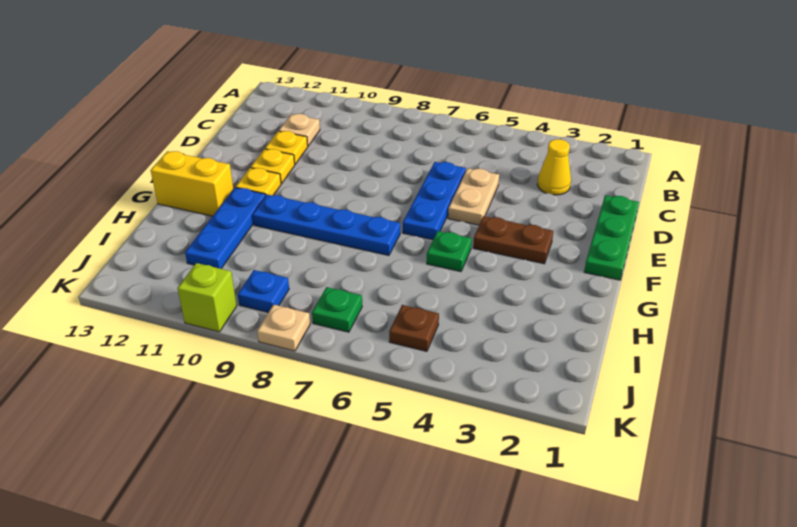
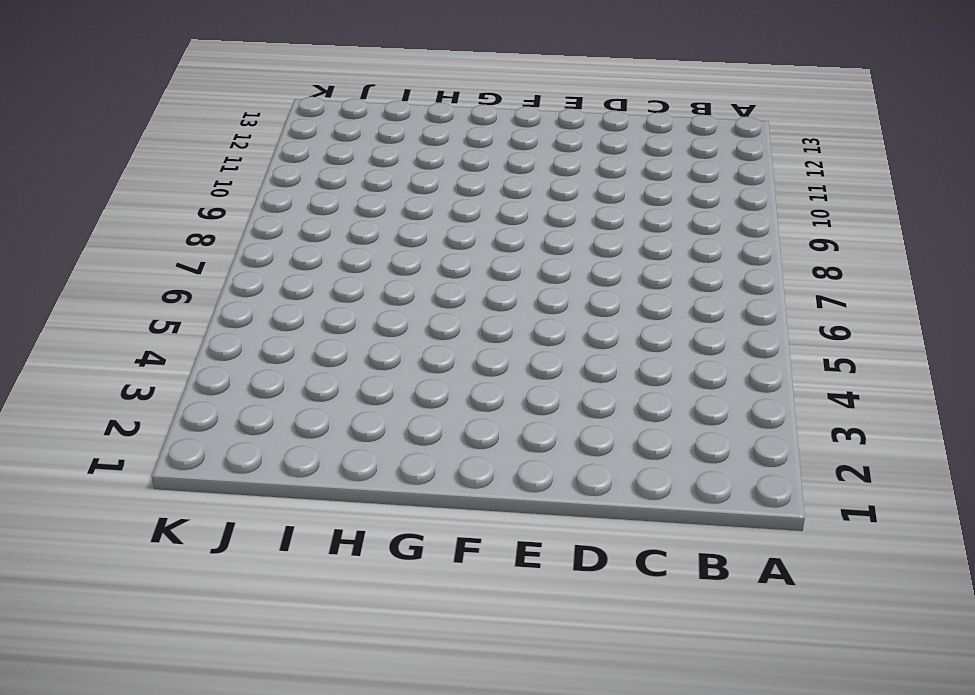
none -> yellow cone C3 level 1
none -> tan plate C11 level 1
none -> green plate D1:F1 level 1

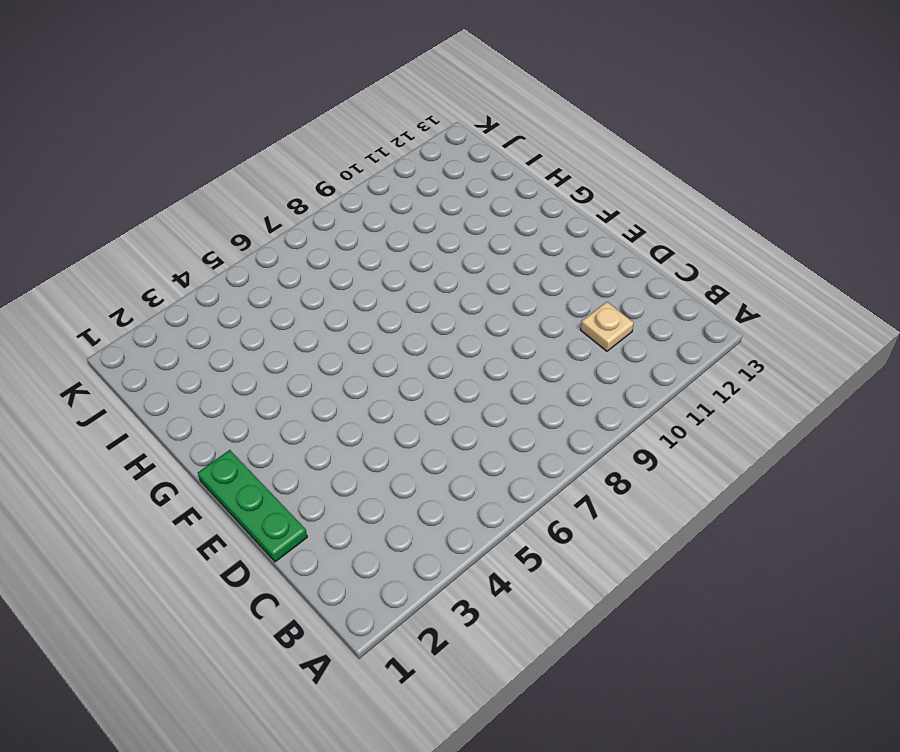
none -> yellow cone C3 level 1
none -> tan plate D5:E5 level 1
none -> blue plate D6:F6 level 1

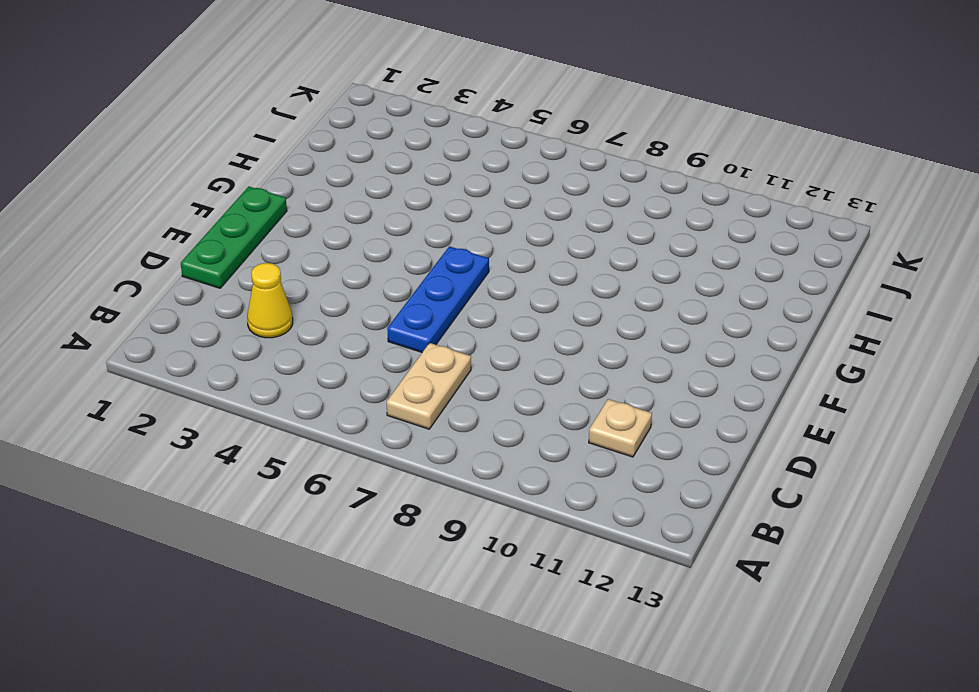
tan plate B7:C7 level 1 -> tan plate D5:E5 level 1
none -> yellow plate D11 level 1
none -> yellow plate E11 level 1
none -> brown plate F3:F4 level 1

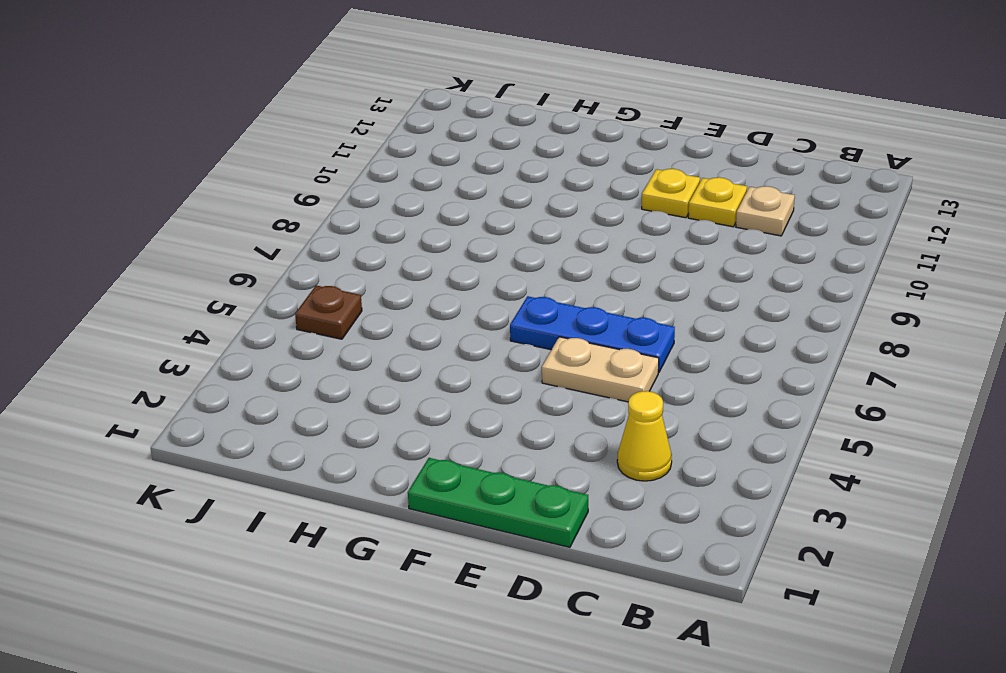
none -> brown plate F3:F4 level 1
none -> yellow plate F11 level 1
none -> green plate G5 level 1

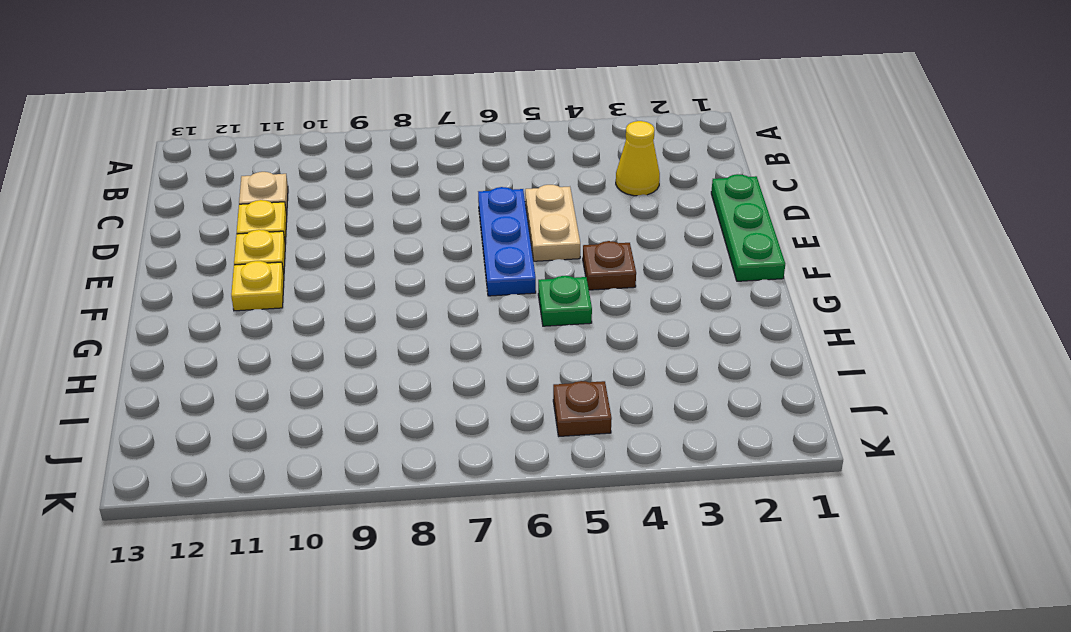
brown plate F4 level 1 -> brown plate F3:F4 level 1
none -> blue plate G7:G10 level 1
none -> blue plate G11:I11 level 1
none -> yellow brick G12:G13 level 1

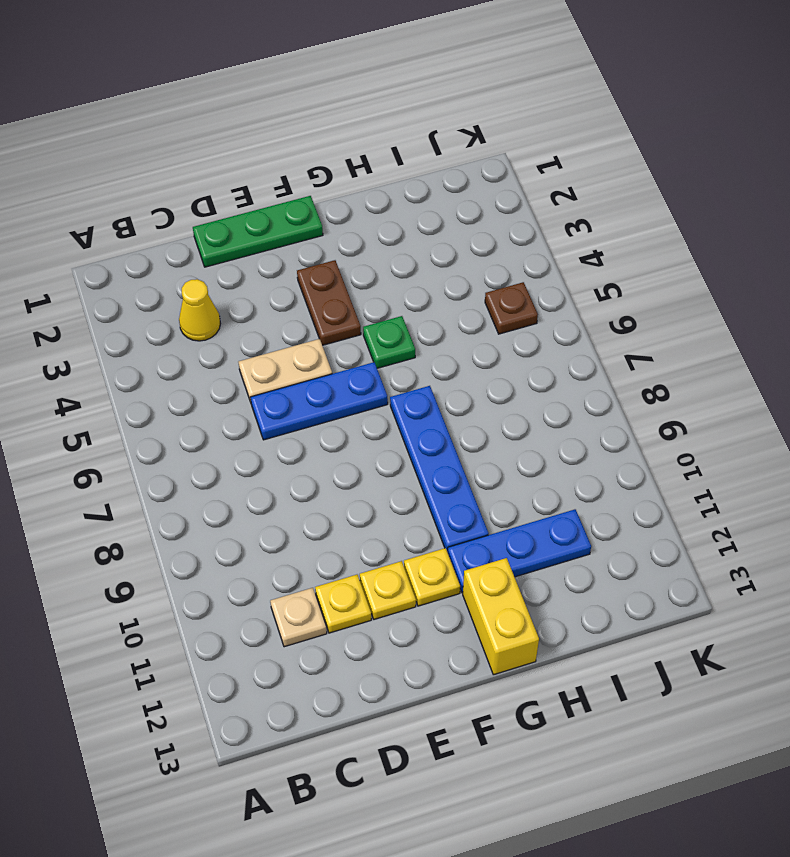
none -> green plate J7 level 1
none -> blue plate J9 level 1
none -> tan plate K8 level 1

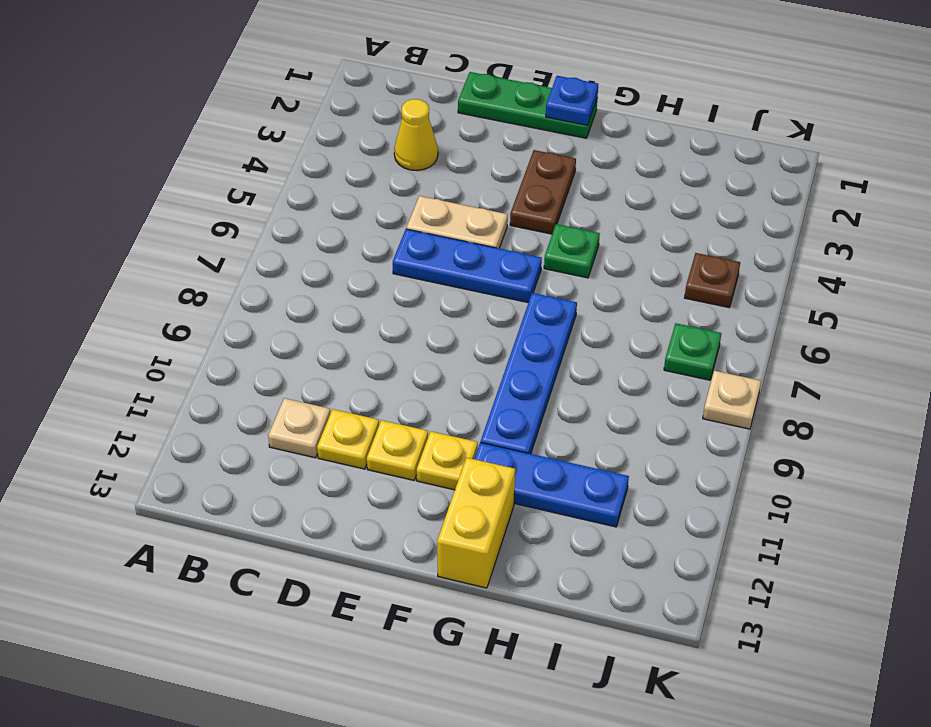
blue plate F1 level 2 -> blue plate J9 level 1
none -> lime brick K10 level 1

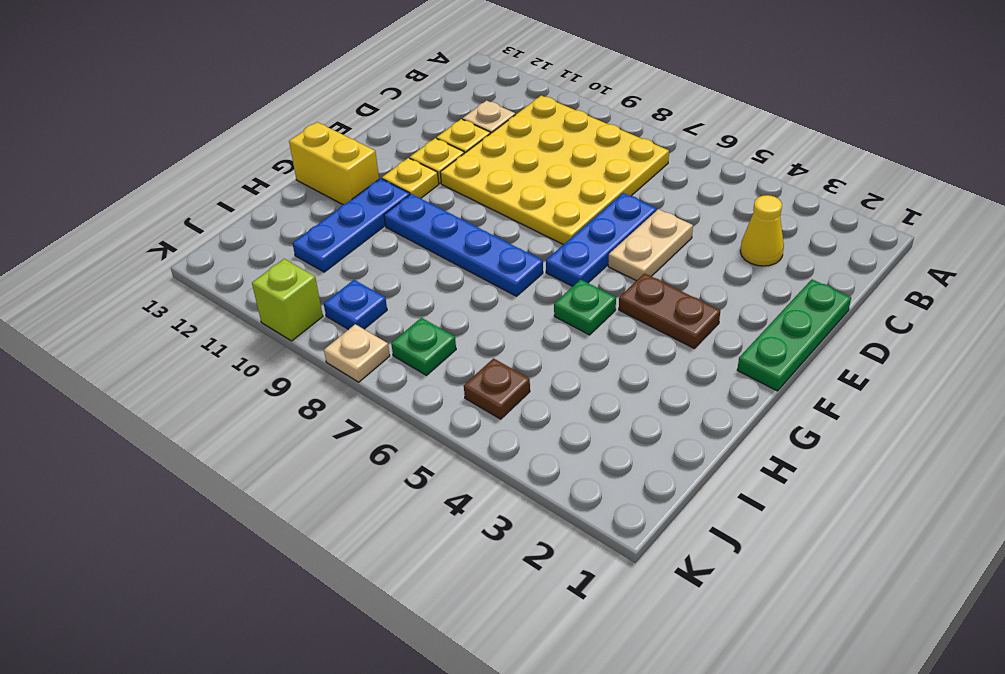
yellow plate B7:E10 level 1 -> none

